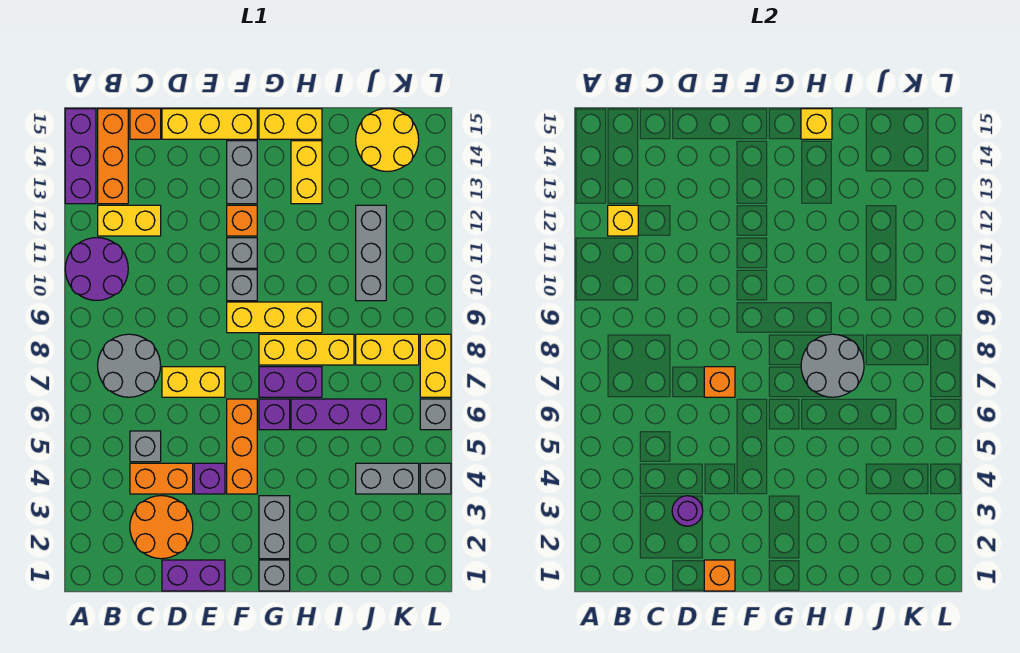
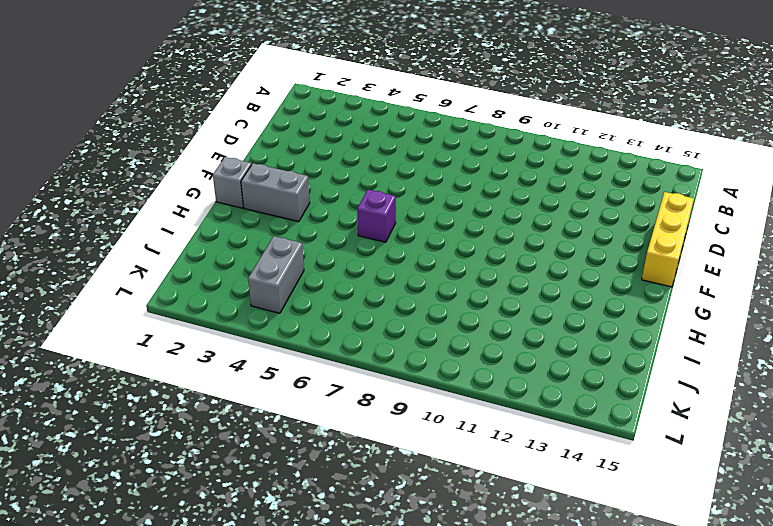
none -> purple round brick A10:B11 level 1
none -> purple brick A13:A15 level 1
none -> grey round brick B7:C8 level 1
none -> yellow brick B12:C12 level 1

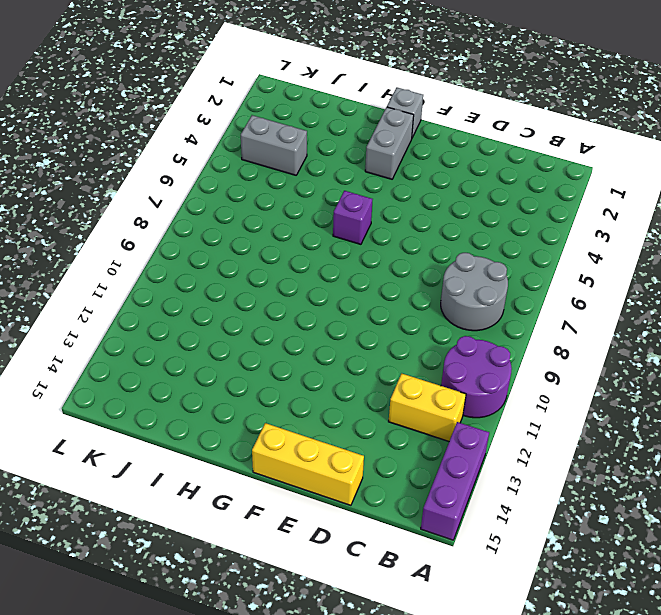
none -> orange brick B13:B15 level 1
none -> orange round brick C2:D3 level 1
none -> orange brick C4:D4 level 1
none -> grey brick C5 level 1

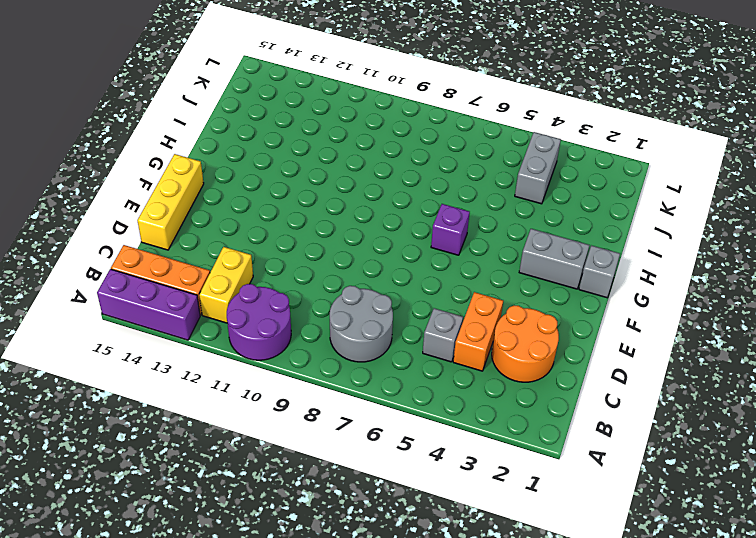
none -> orange brick C15 level 1
none -> purple brick D1:E1 level 1
none -> yellow brick D7:E7 level 1
none -> purple brick E4 level 1

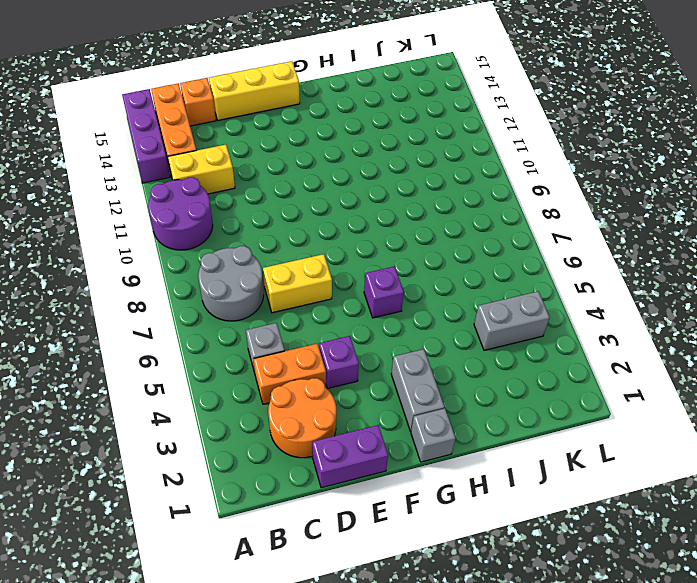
none -> orange brick F4:F6 level 1
none -> yellow brick F9:H9 level 1
none -> grey brick F10 level 1
none -> grey brick F11 level 1

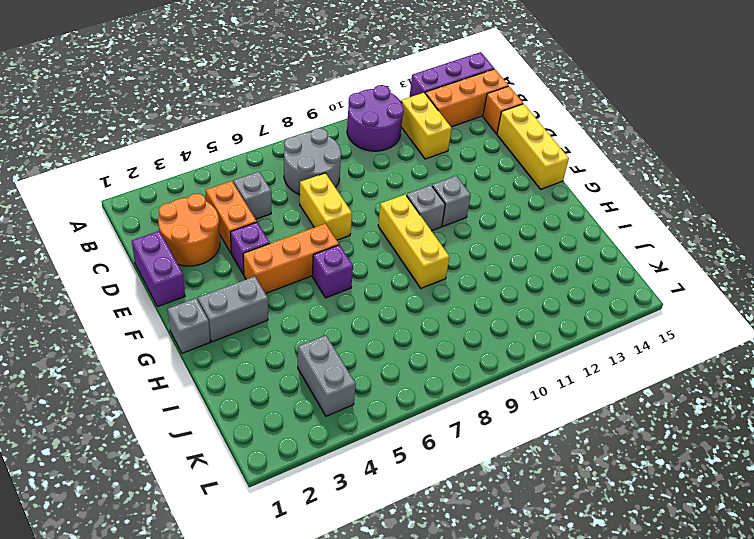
none -> orange brick F12 level 1
none -> grey brick F13:F14 level 1
none -> purple brick G7:H7 level 1
none -> yellow brick G8:I8 level 1

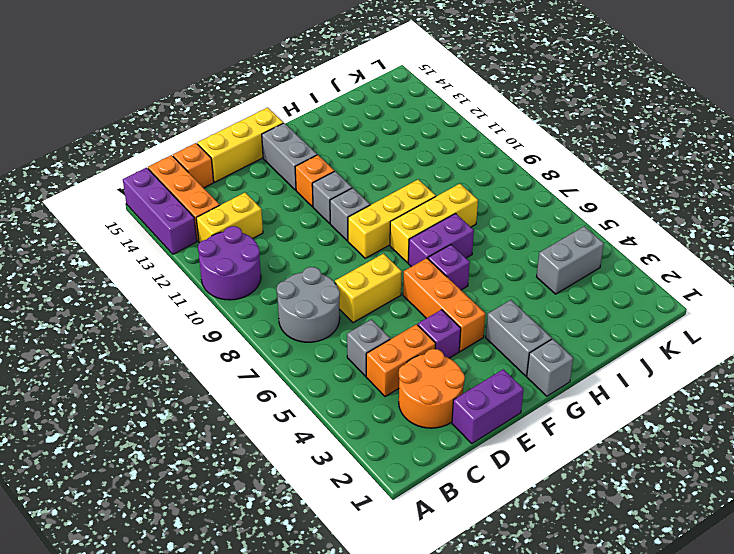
none -> yellow brick G15:H15 level 1
none -> purple brick H6:J6 level 1
none -> yellow brick H13:H14 level 1
none -> yellow brick J8:K8 level 1

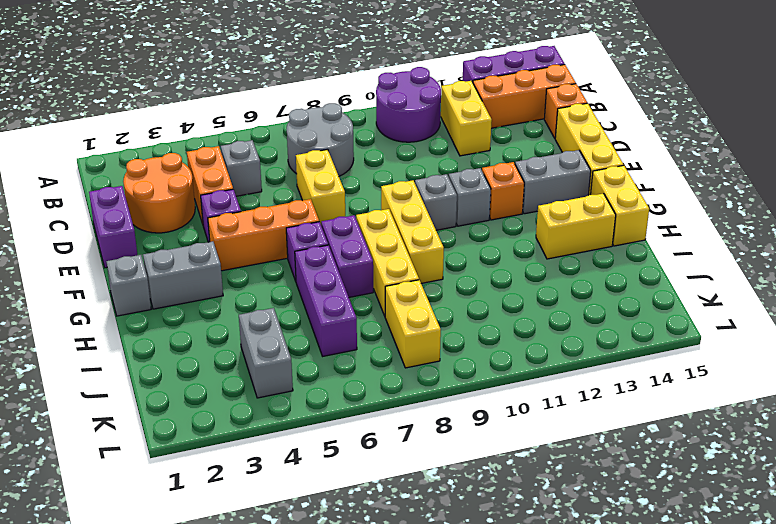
none -> grey brick J10:J12 level 1
none -> yellow round brick J14:K15 level 1
none -> grey brick L4 level 1
none -> grey brick L6 level 1

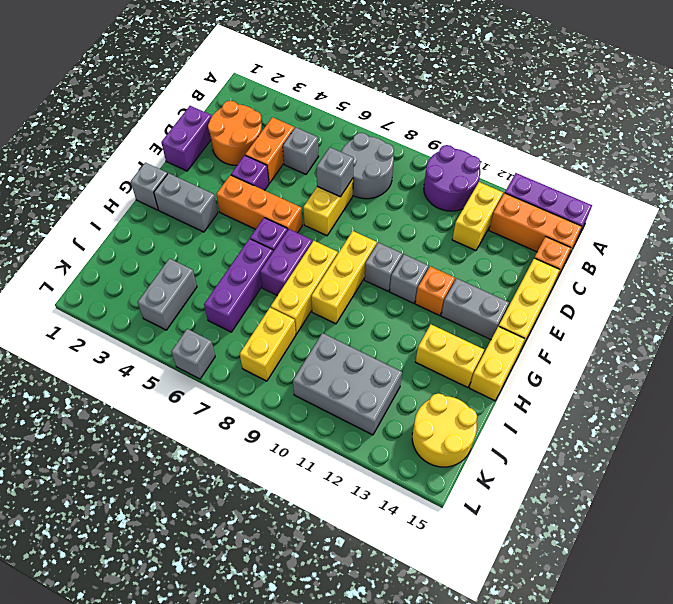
grey brick D7 level 2 -> grey brick L4 level 1
grey brick J10:K12 level 1 -> grey brick J10:J12 level 1
none -> yellow brick L7:L8 level 1
none -> yellow brick B12 level 2
none -> purple round brick D3 level 2
none -> orange brick E1 level 2

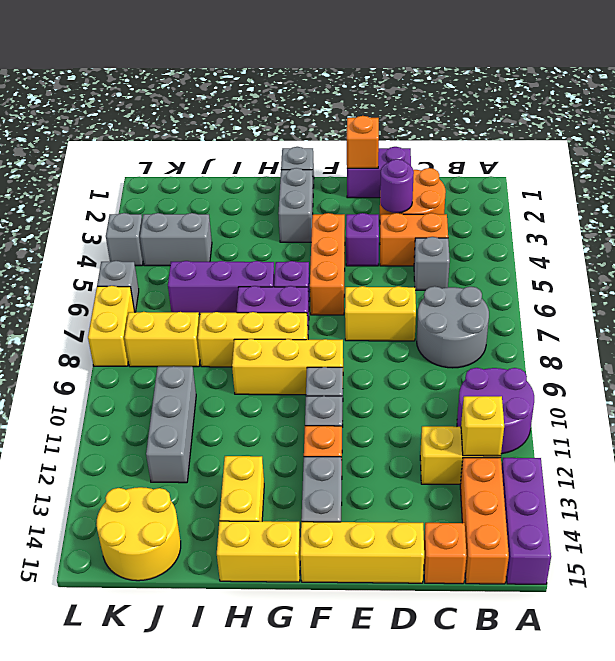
none -> orange brick E7 level 2
none -> grey round brick H7:I8 level 2
none -> yellow brick H15 level 2

